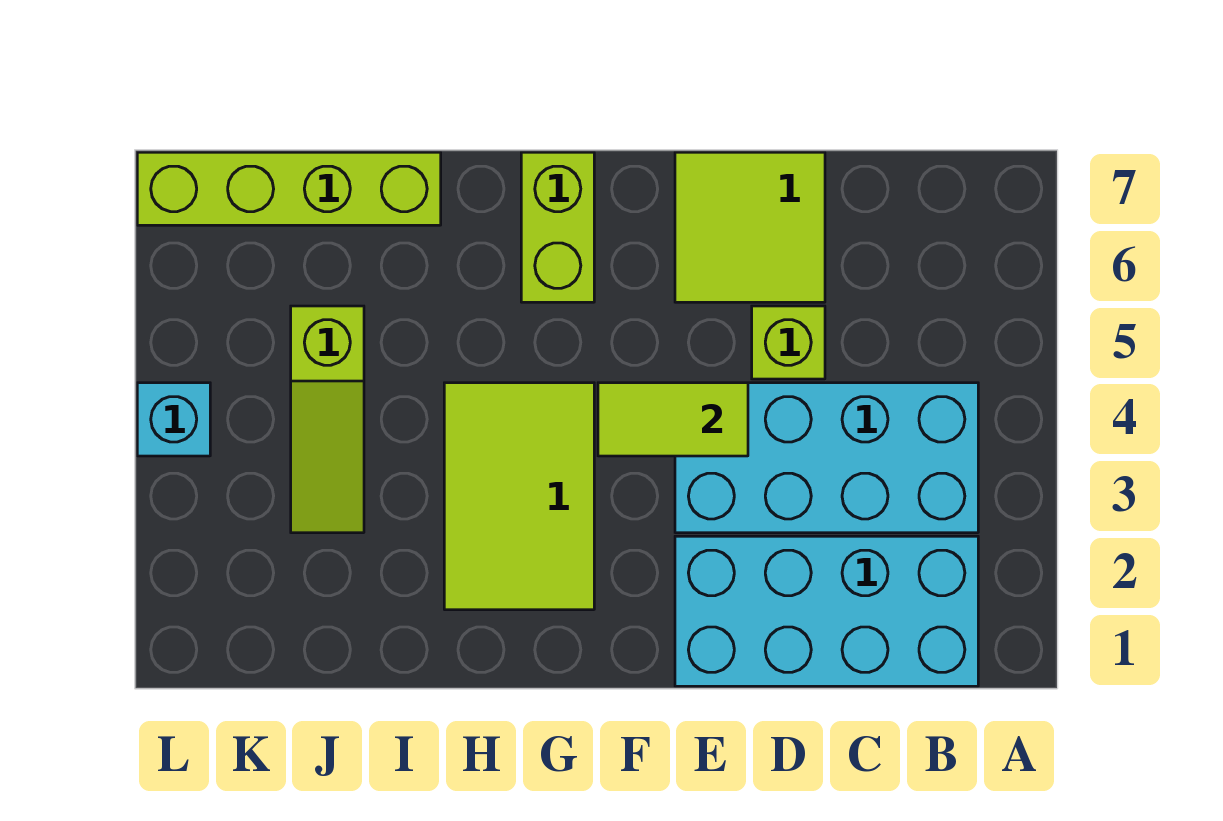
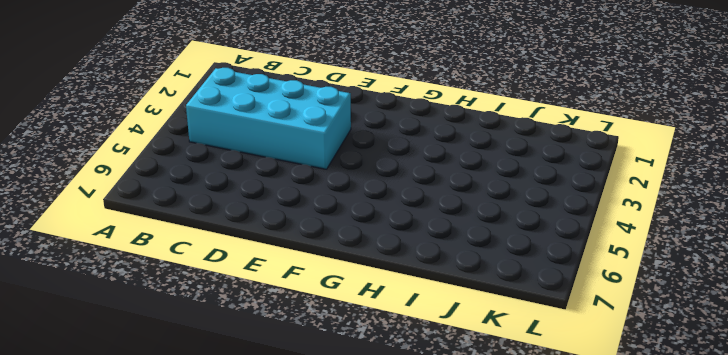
none -> cyan brick B1:E2 level 1
none -> lime brick D5 level 1

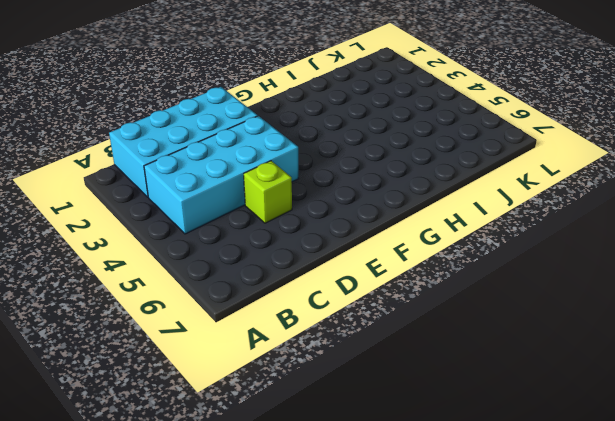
none -> lime tile D6:E7 level 1
none -> lime tile G2:H4 level 1

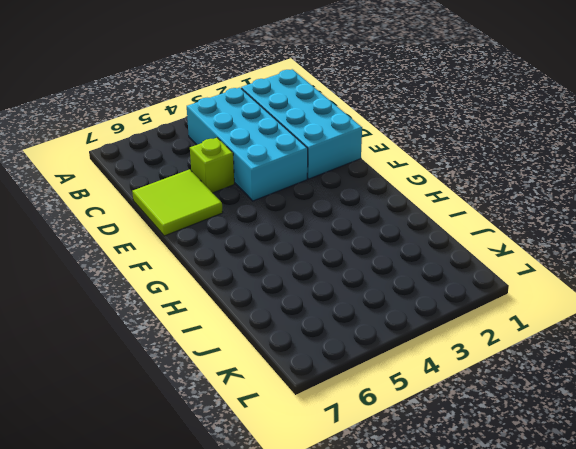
none -> lime tile G2:H4 level 1
none -> lime brick G6:G7 level 1

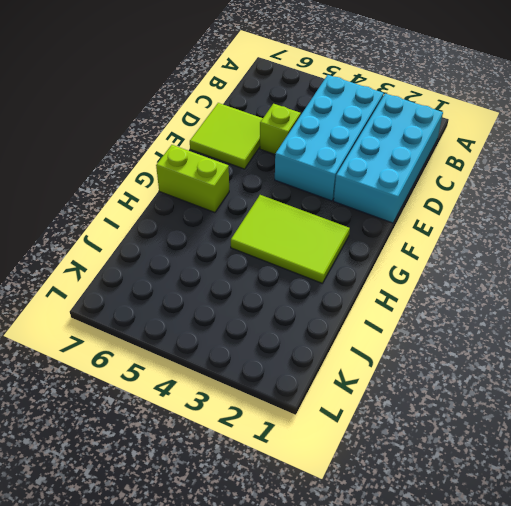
none -> lime brick I7:L7 level 1
none -> lime slope J3:J5 level 1 top 5

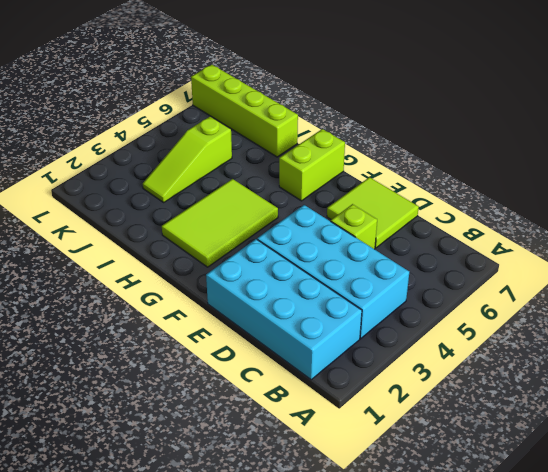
none -> cyan brick L4 level 1
none -> lime tile E4:F4 level 2

